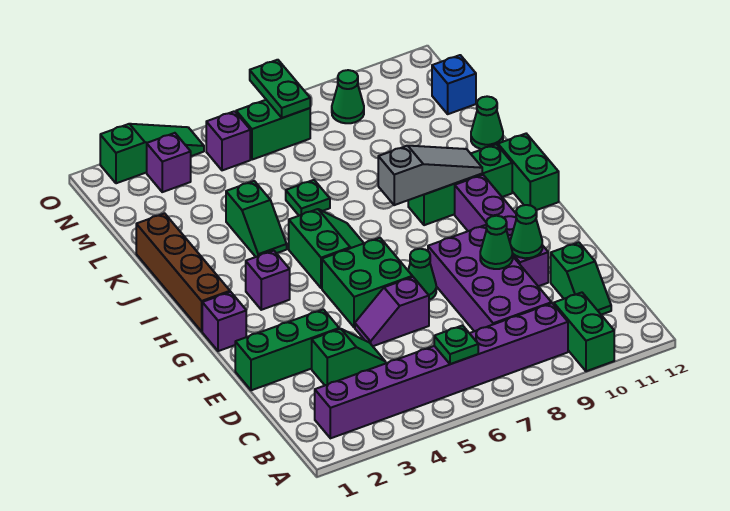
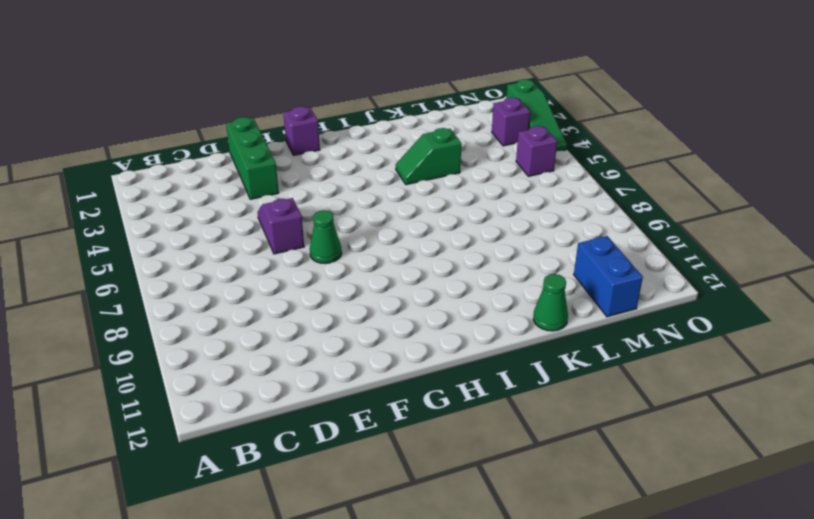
blue brick M11:M12 level 1 -> blue brick M12 level 1
none -> green brick A10:B10 level 1
none -> purple brick B2:B9 level 1
none -> purple brick C8:F9 level 1
none -> green slope C11:D11 level 1 top D

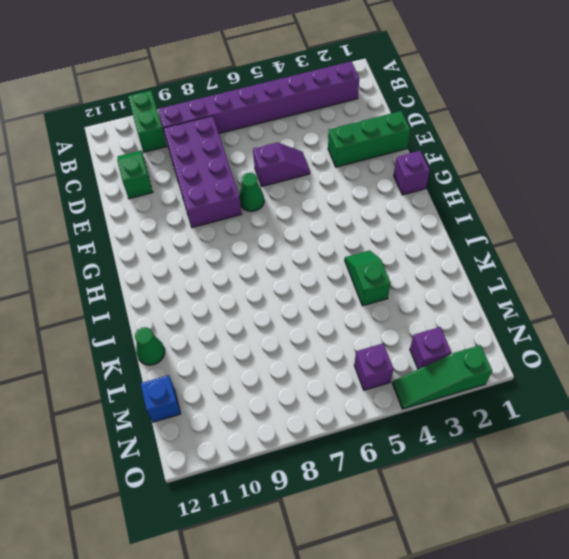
none -> green slope D3:D4 level 1 top 3
none -> purple brick E10:H10 level 1
none -> green brick F5:G6 level 1
none -> brown brick H1:K1 level 1

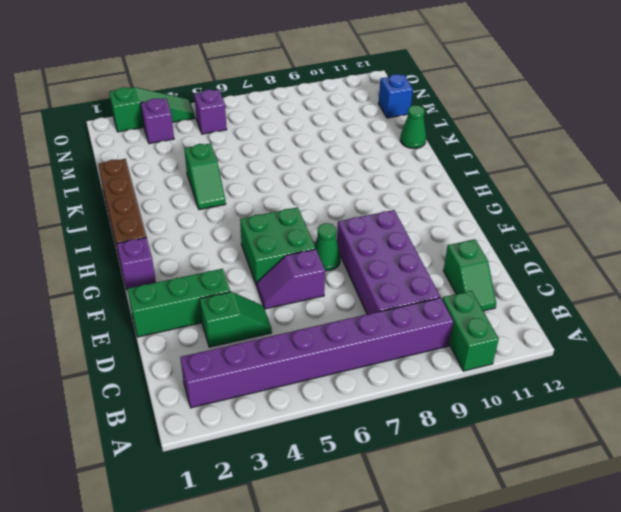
none -> purple brick E10:H10 level 1
none -> purple brick H3 level 1
none -> green slope H5:I6 level 1 top 5
none -> green brick H12:I12 level 1

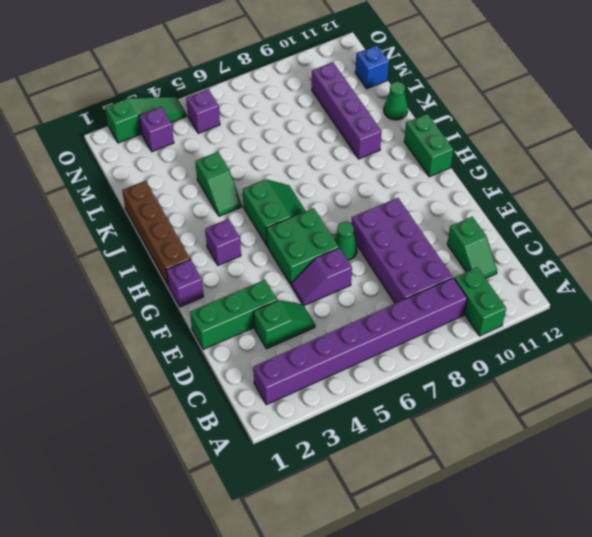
purple brick J10:M10 level 1 -> purple brick E10:H10 level 1
none -> green brick I9:I11 level 1
none -> green plate K6 level 1
none -> green brick N6:N7 level 1
none -> green cone N9 level 1

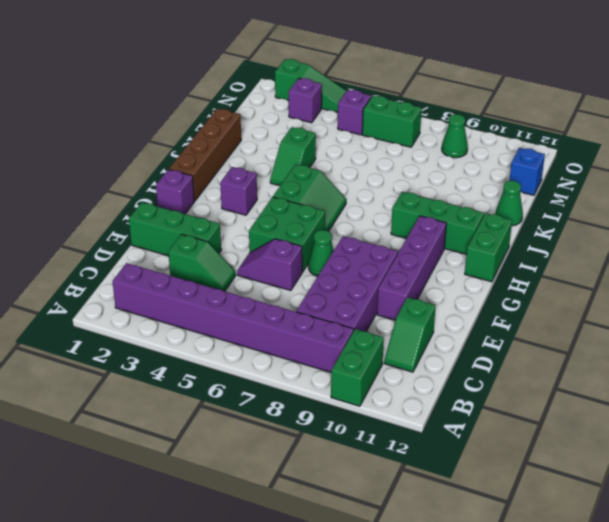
none -> green plate K6 level 1
none -> green plate B6 level 2
none -> green cone E9 level 2
none -> green cone E10 level 2

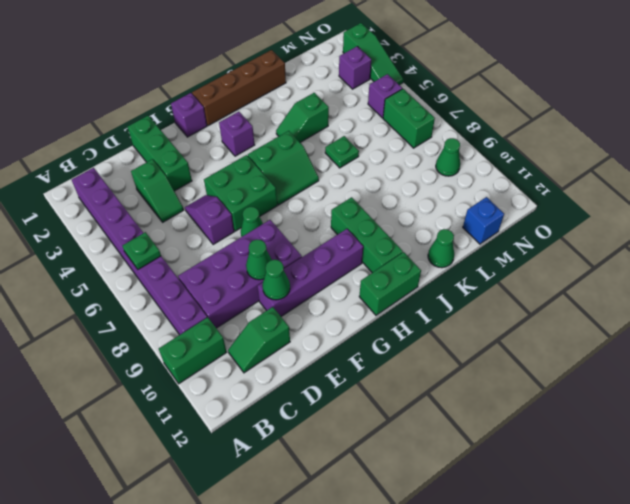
none -> grey slope I8:I10 level 2 top 8
none -> green plate N7:O7 level 2

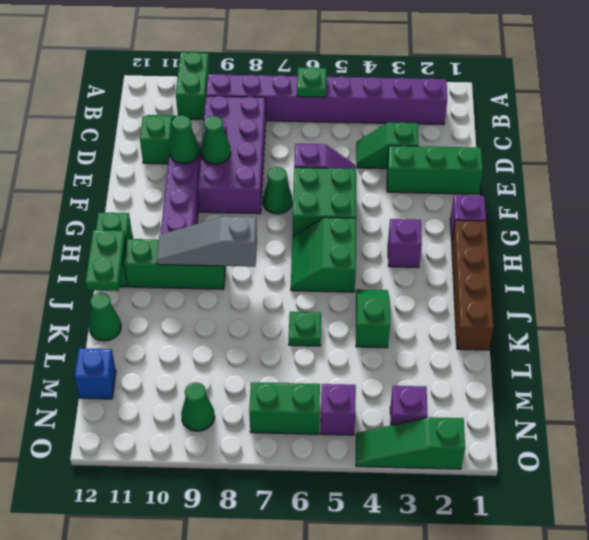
green plate I12:J12 level 2 -> green plate N7:O7 level 2

